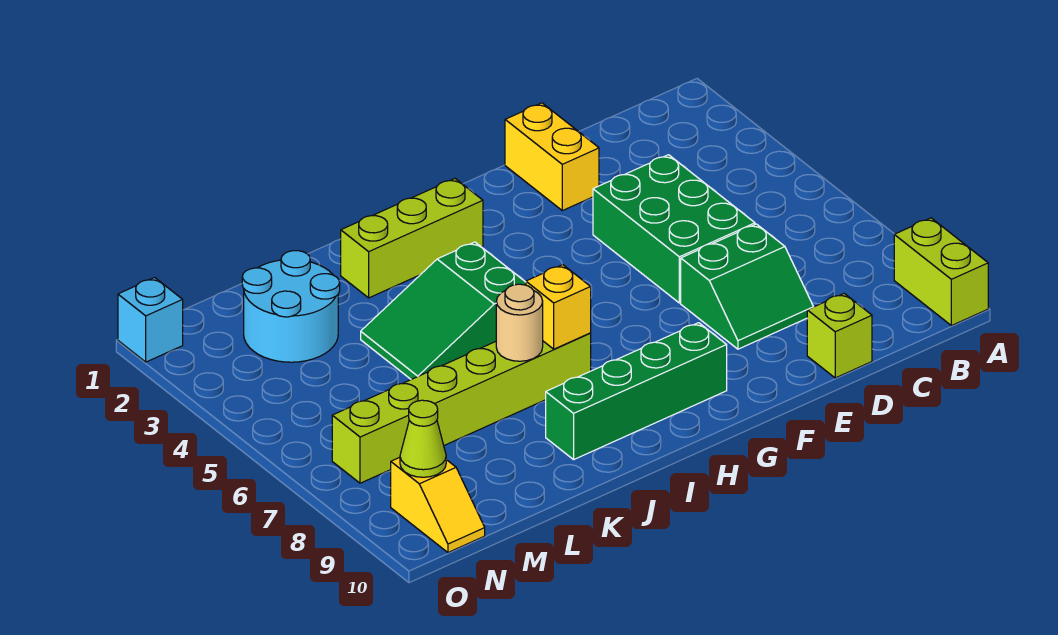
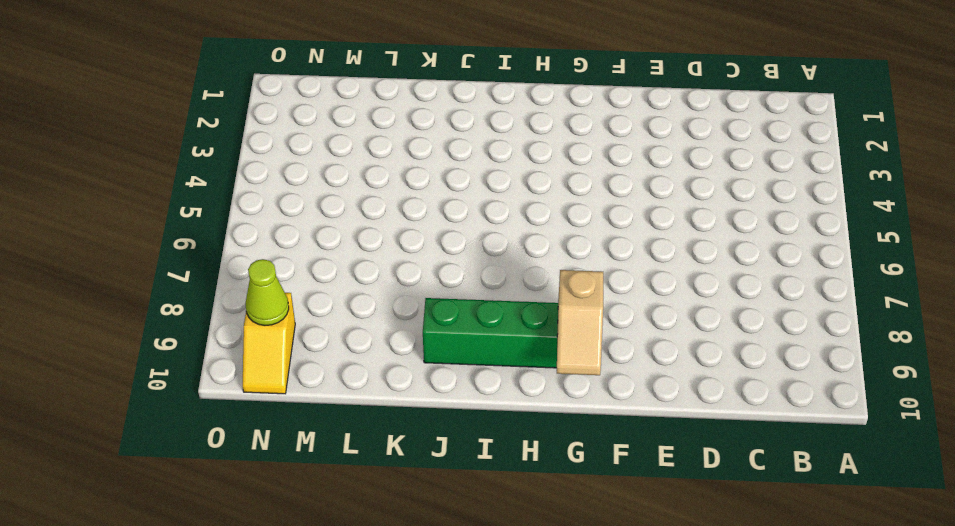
tan slope G9:G10 level 2 top 9 -> none
none -> lime brick A9:A10 level 1
none -> green brick D4:E6 level 1
none -> green slope D7:E8 level 1 top 7

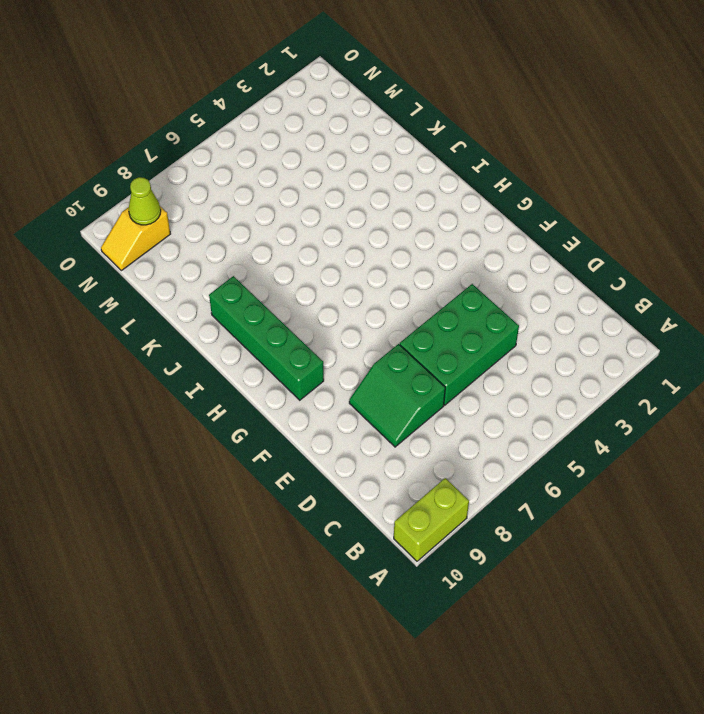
none -> lime brick D10 level 1
none -> yellow brick E1:E2 level 1
none -> lime brick H2:J2 level 1

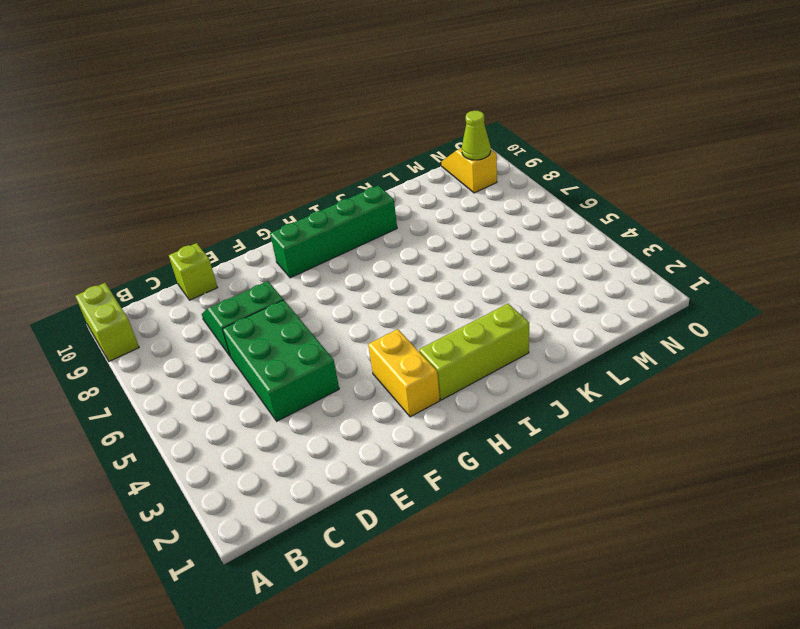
yellow brick G2:G3 level 1 -> yellow brick E1:E2 level 1
none -> green slope I4:K5 level 1 top I
none -> lime brick I7:N7 level 1
none -> cyan round brick L2:M3 level 1

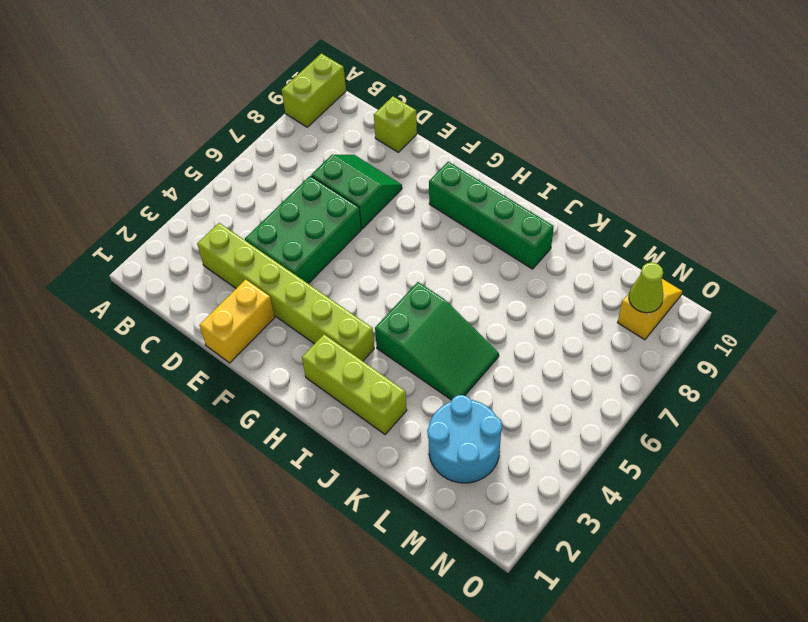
lime brick C3:H3 level 1 -> lime brick I7:N7 level 1
none -> cyan brick O1 level 1
none -> yellow brick I7 level 2
none -> tan round brick J7 level 2

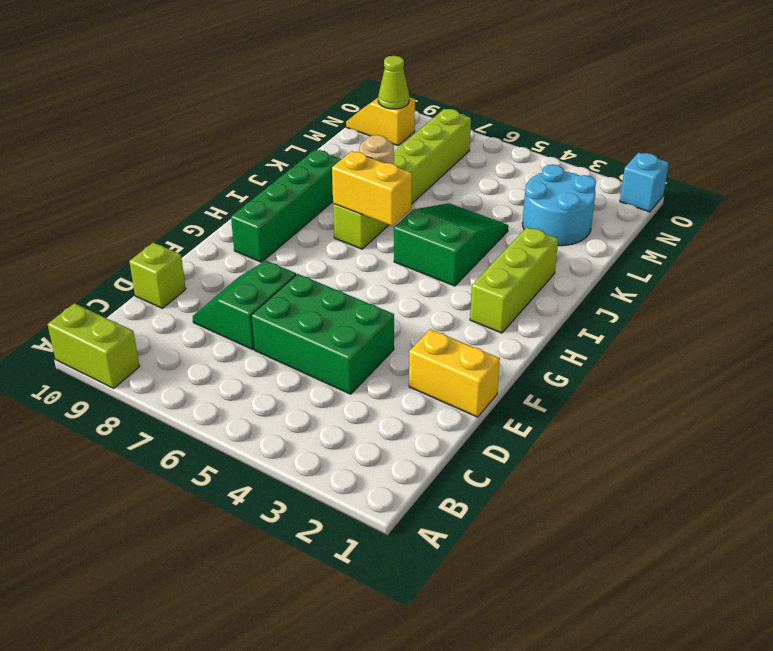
yellow brick I6:I7 level 2 -> yellow brick I7 level 2

